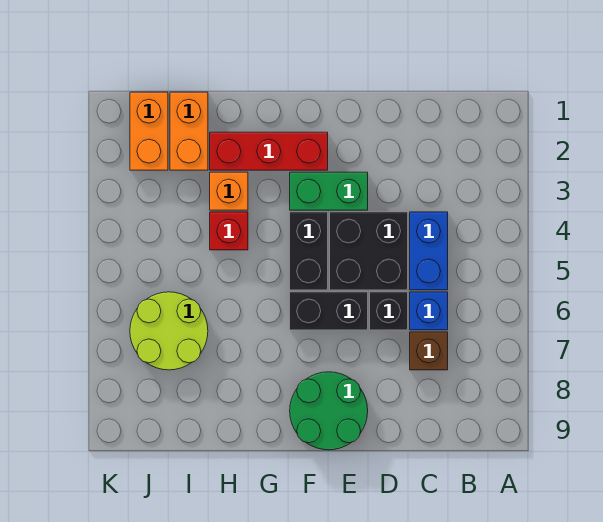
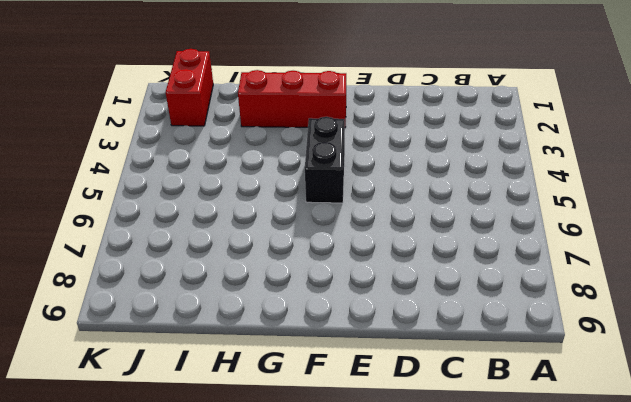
red brick J1:J2 level 1 -> orange brick J1:J2 level 1
none -> blue brick C4:C5 level 1
none -> blue brick C6 level 1
none -> brown brick C7 level 1

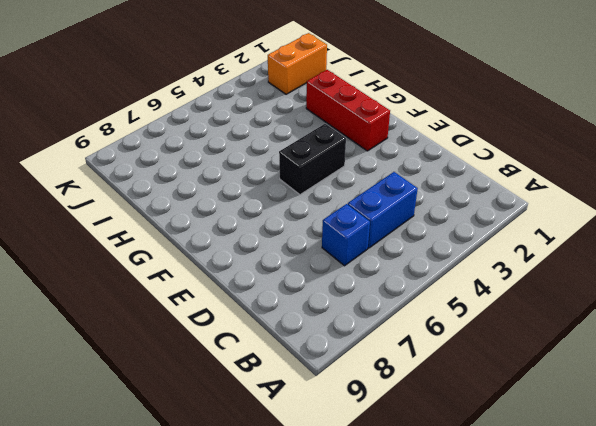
none -> brown brick C7 level 1
none -> black brick D4:E5 level 1
none -> black brick D6 level 1

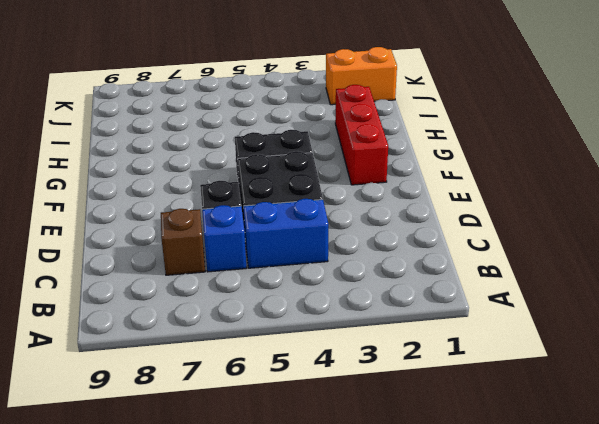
none -> green brick E3:F3 level 1
none -> black brick E6:F6 level 1
none -> green round brick E8:F9 level 1

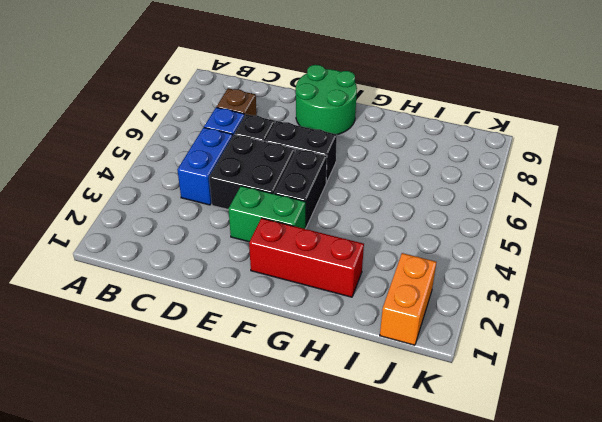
none -> orange brick H3 level 1
none -> red brick H4 level 1
none -> orange brick I1:I2 level 1

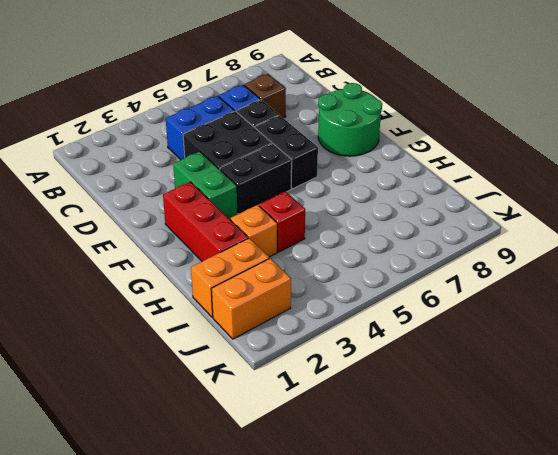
none -> lime round brick I6:J7 level 1

